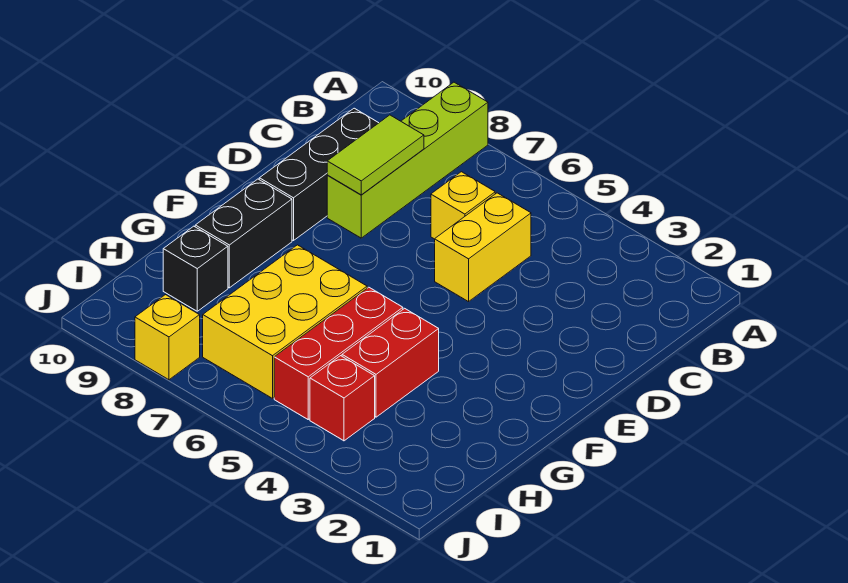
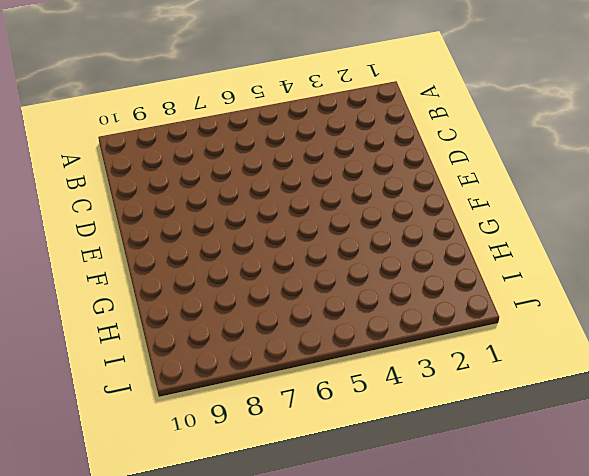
none -> lime brick A8:D8 level 1
none -> yellow brick C5:D5 level 1
none -> yellow brick C6 level 1

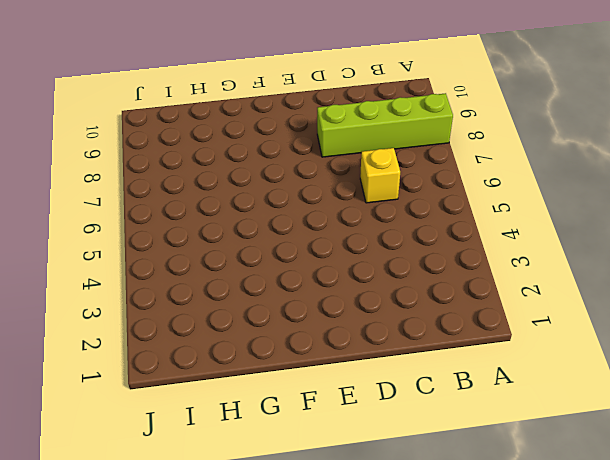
none -> yellow brick C5:D5 level 1
none -> black brick C9:E9 level 1
none -> black brick F9:G9 level 1

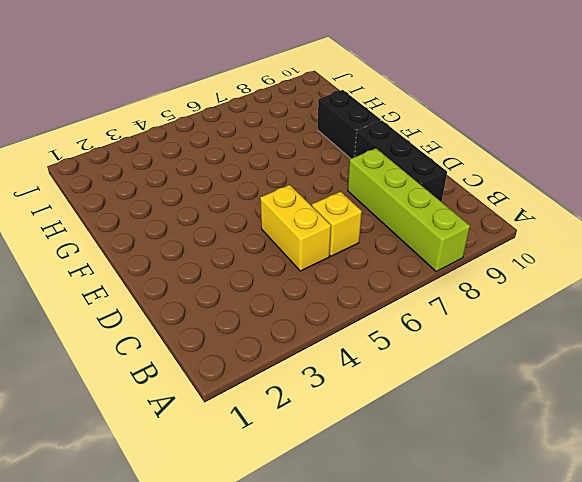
none -> red brick G4:H4 level 1
none -> red brick G5:I5 level 1
none -> yellow brick G6:I7 level 1

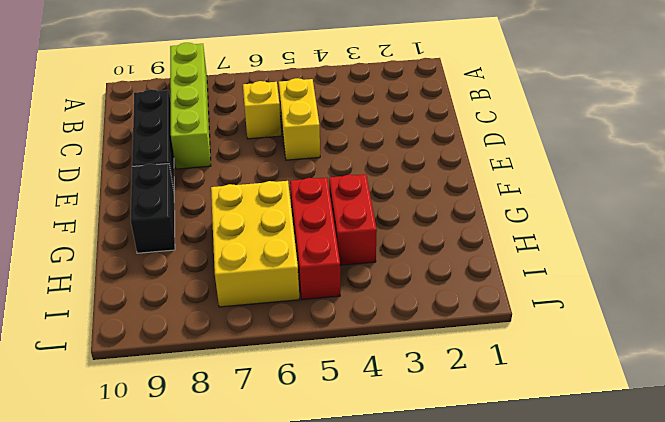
none -> black brick H9 level 1
none -> red brick I4 level 1
none -> yellow brick J8 level 1

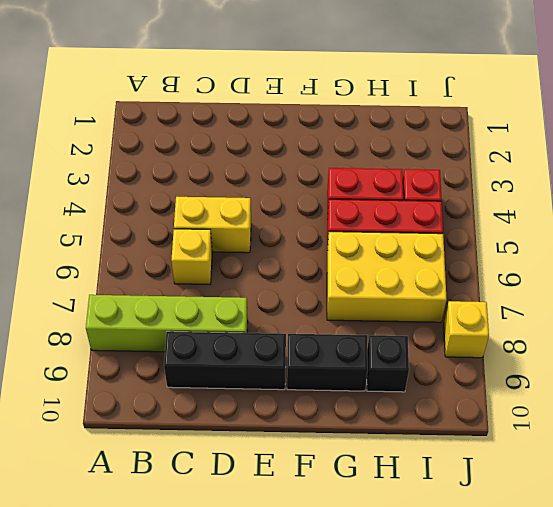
none -> lime tile C8:D8 level 2

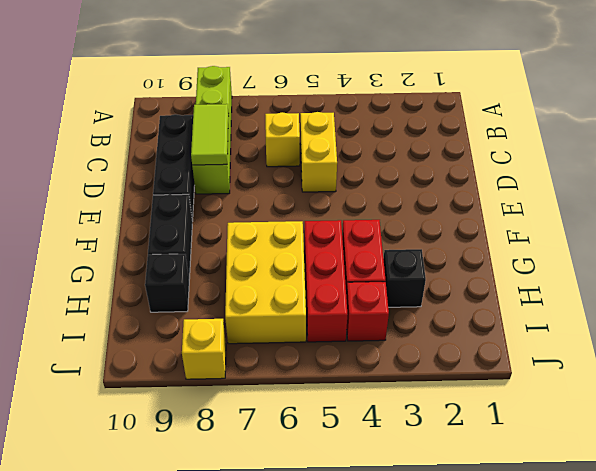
black brick H3 level 1 -> none

